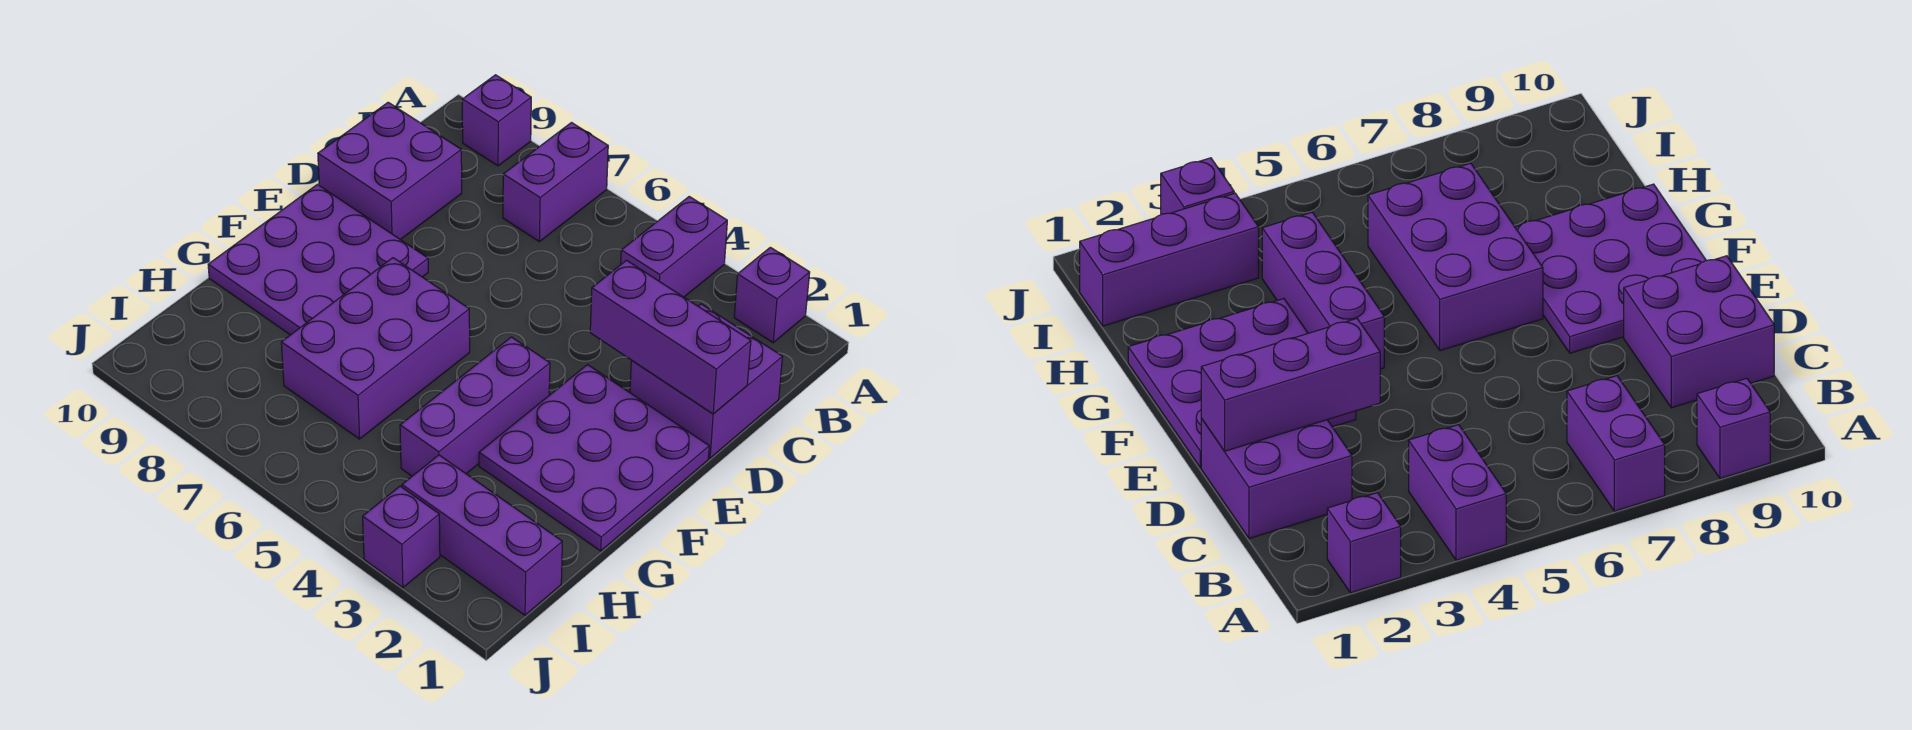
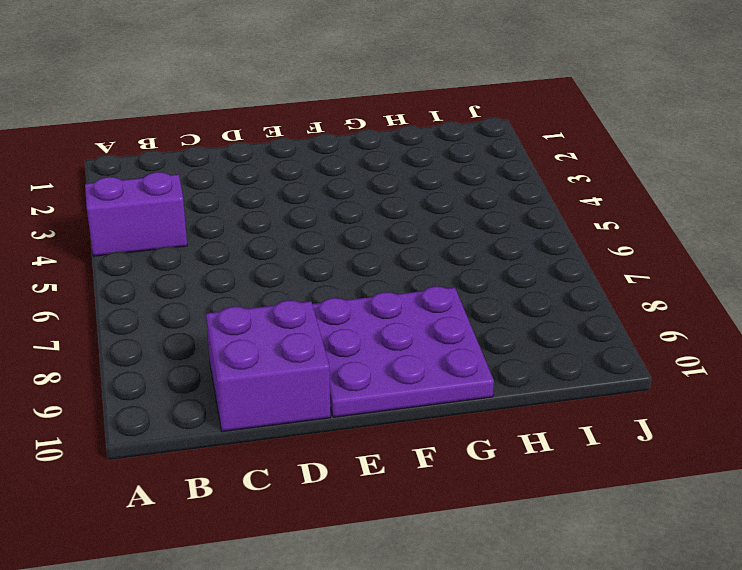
none -> purple brick A2 level 1
none -> purple brick A7:B7 level 1
none -> purple brick A9 level 1

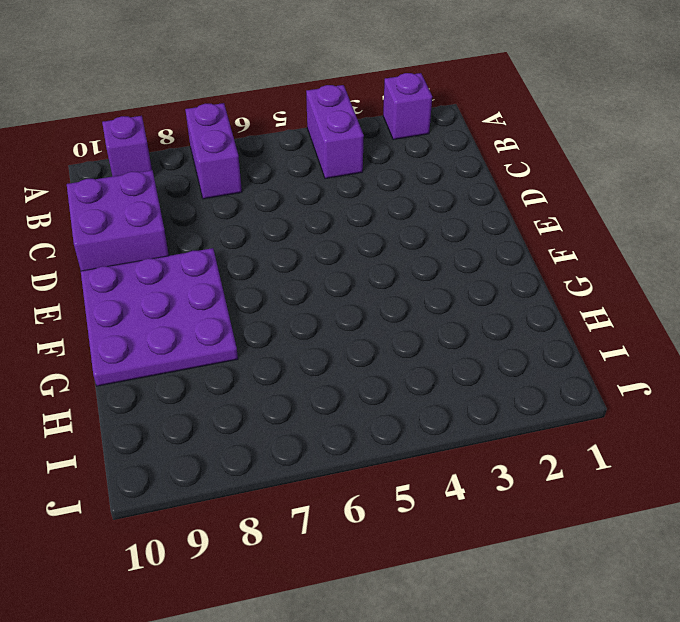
none -> purple brick C1:D2 level 1
none -> purple plate E1:G3 level 1
none -> purple brick F4:H4 level 1

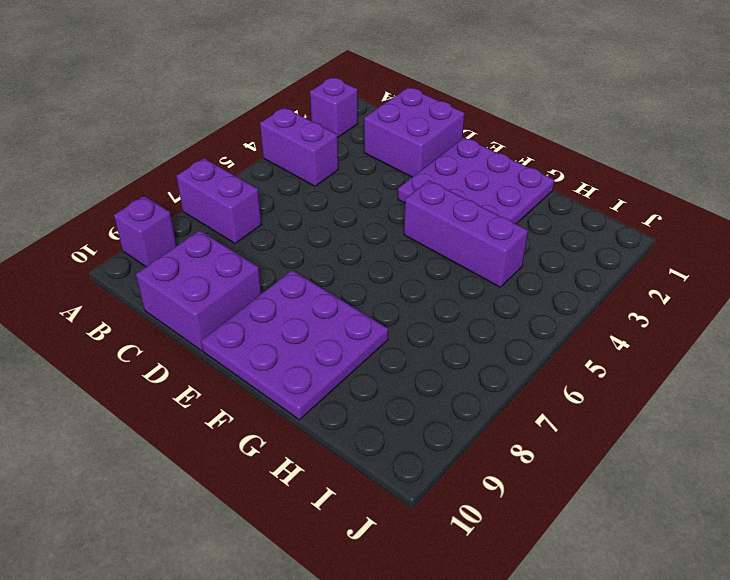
none -> purple brick F6:H7 level 1
none -> purple brick I1:I3 level 1
none -> purple brick J3 level 1

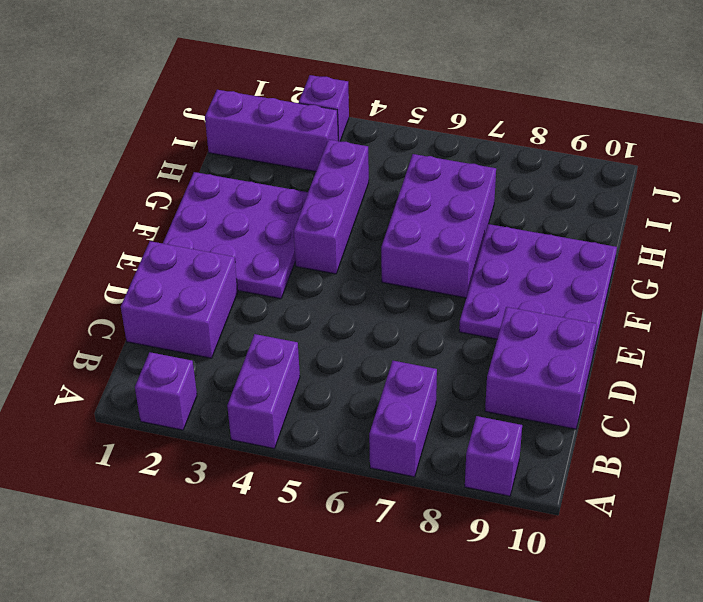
none -> purple brick D1:D3 level 2

